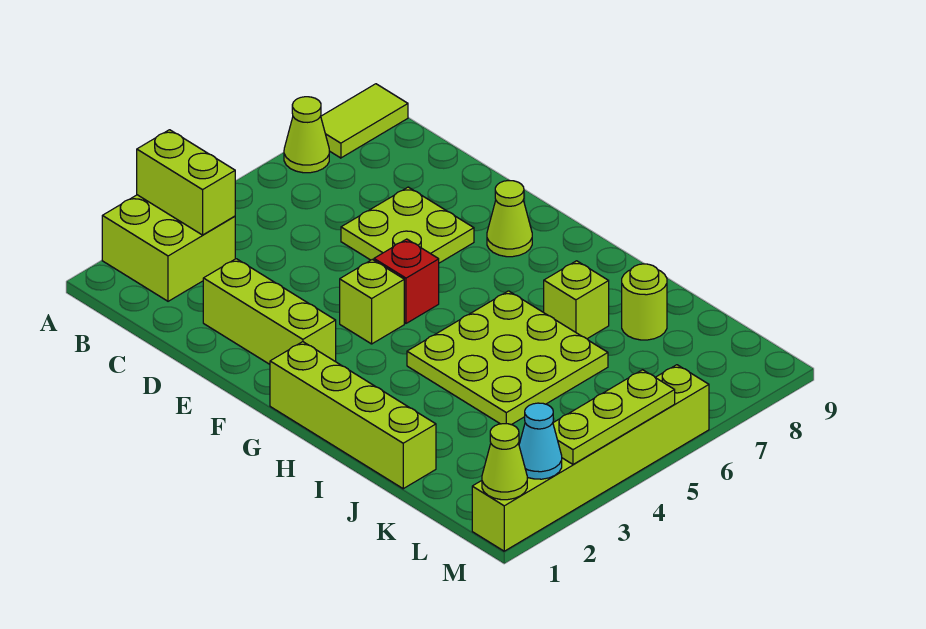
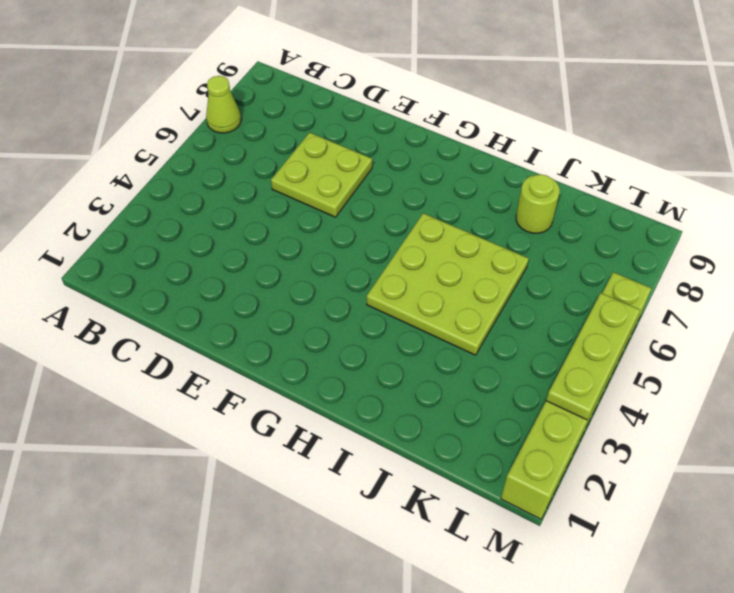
none -> lime brick A2:B3 level 1
none -> lime tile A8:A9 level 1
none -> lime brick D2:F2 level 1

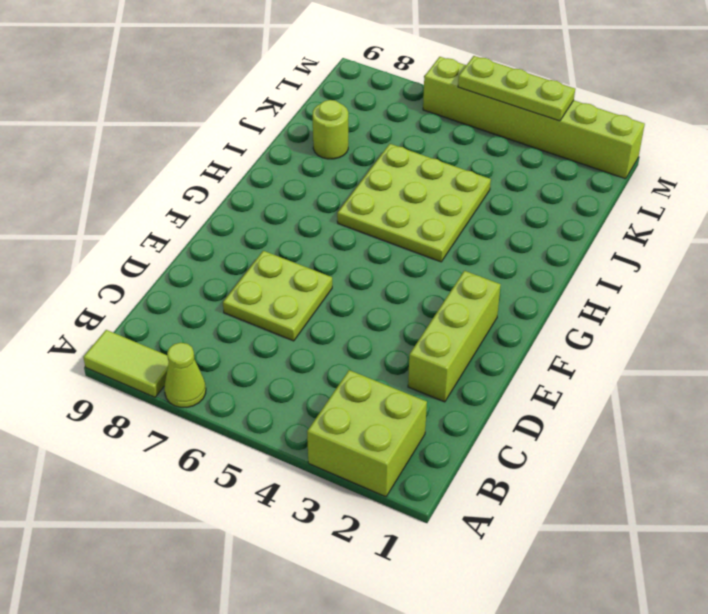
none -> lime brick F4 level 1
none -> red brick F5 level 1
none -> lime cone F8 level 1

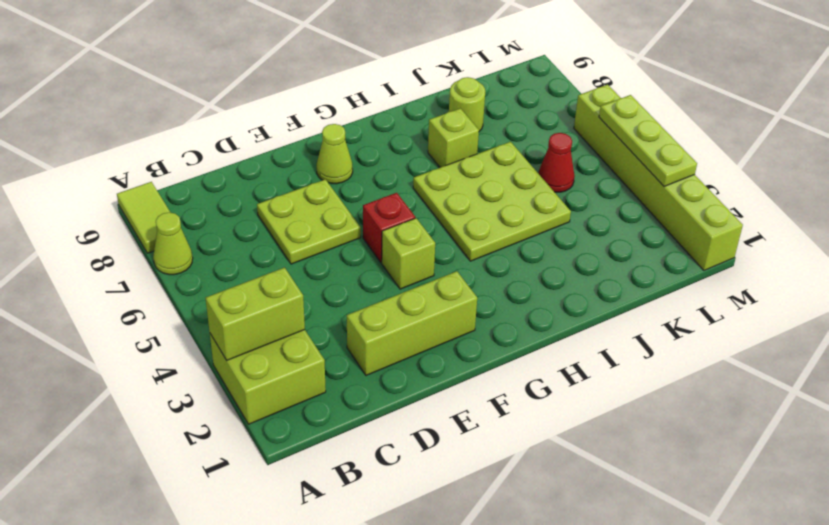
red cone K5 level 1 -> none
none -> lime brick G1:J1 level 1
none -> lime cone M1 level 2
none -> cyan cone M2 level 2

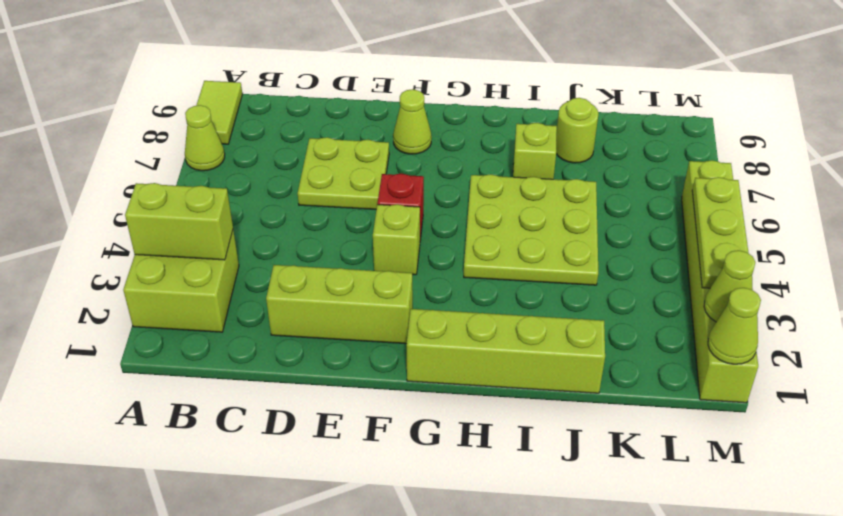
lime cone M2 level 2 -> cyan cone M2 level 2

